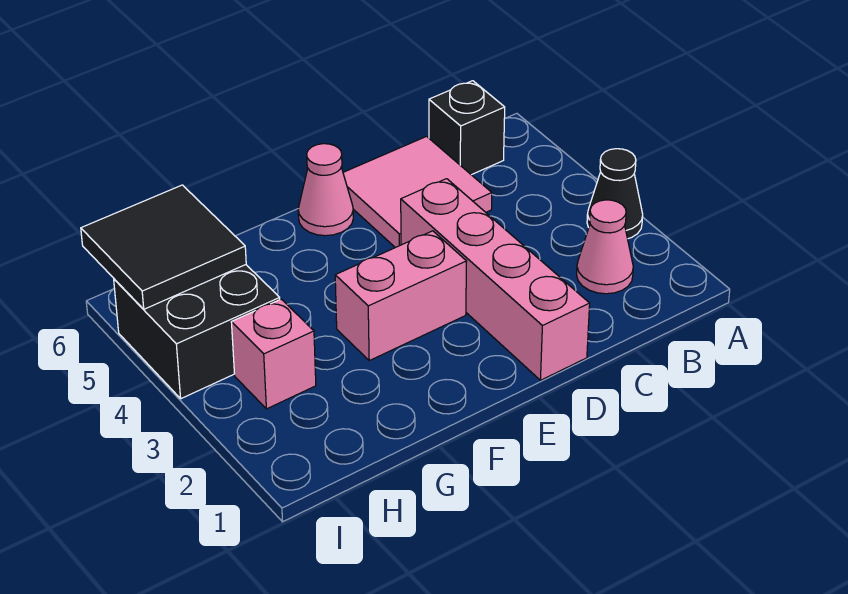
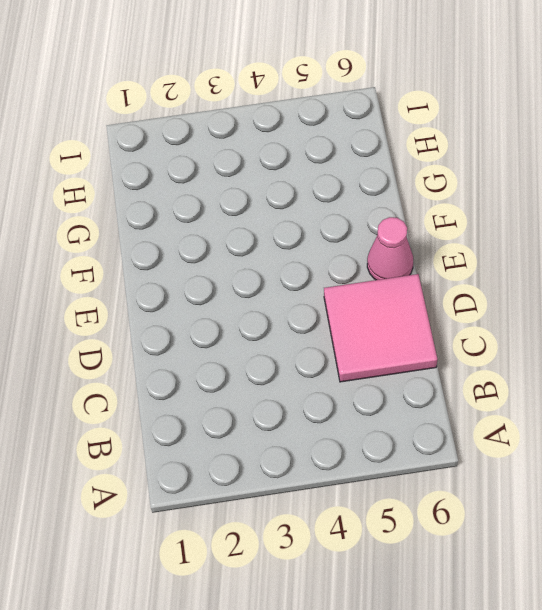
none -> black cone A3 level 1
none -> pink cone B2 level 1

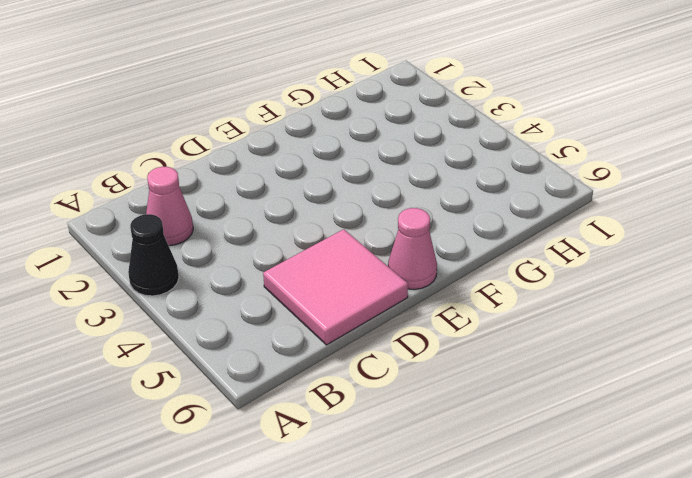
none -> black brick B6 level 1
none -> pink brick D1:D4 level 1

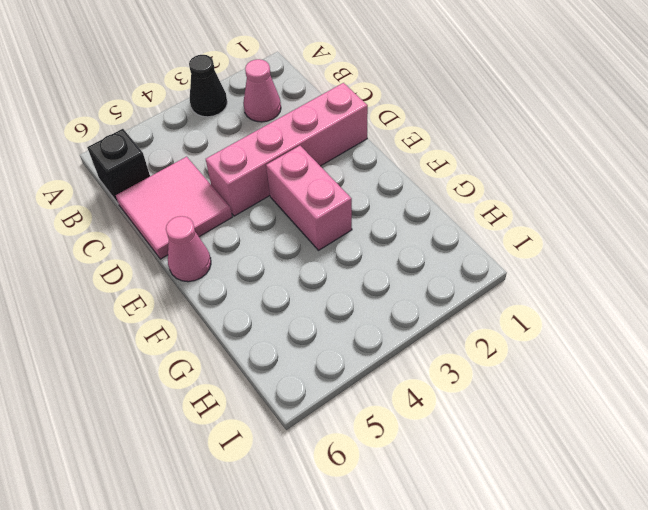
none -> pink brick H3 level 1
none -> black brick H4:I5 level 1

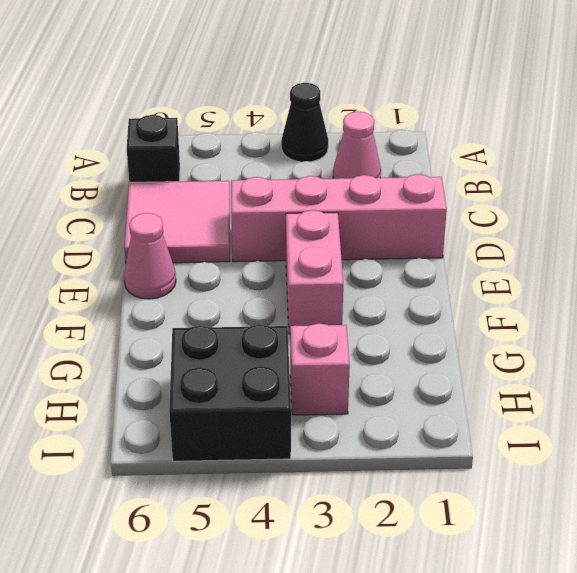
none -> black tile H5:I6 level 2

